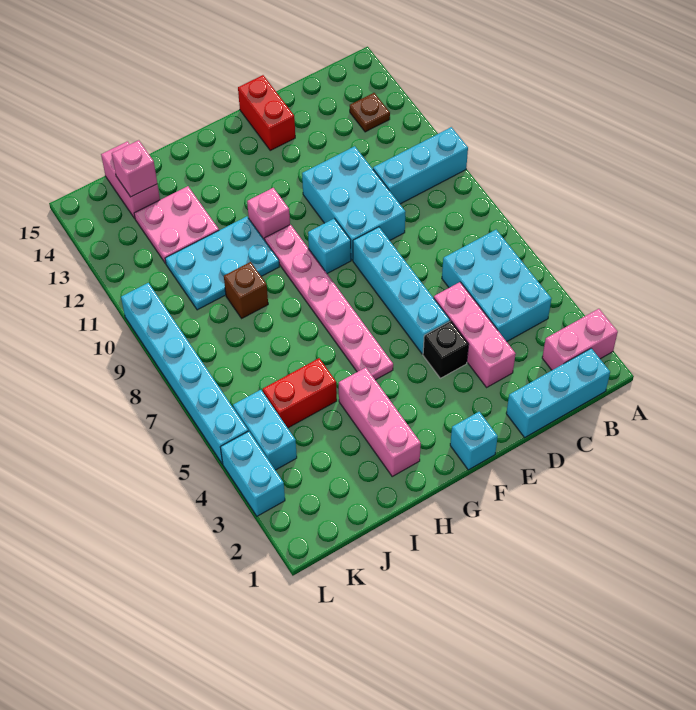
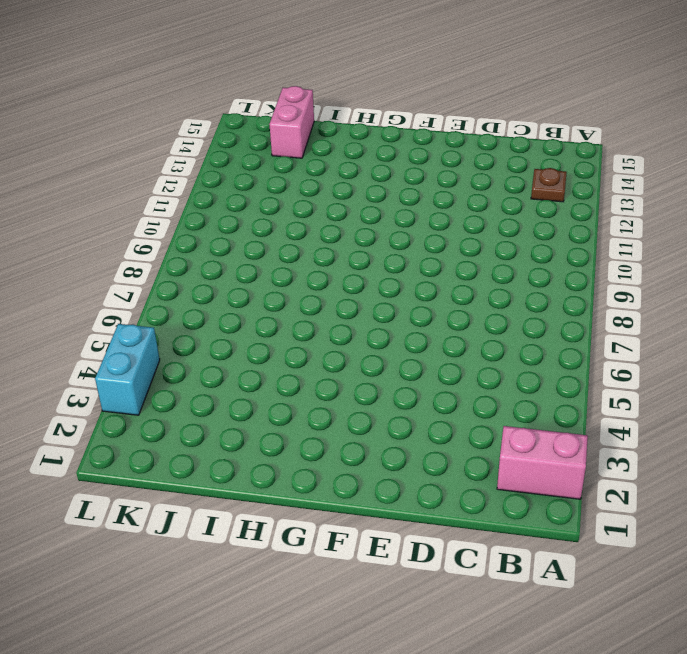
none -> cyan brick A10:C10 level 1
none -> cyan brick B1:D1 level 1
none -> cyan brick B4:C6 level 1

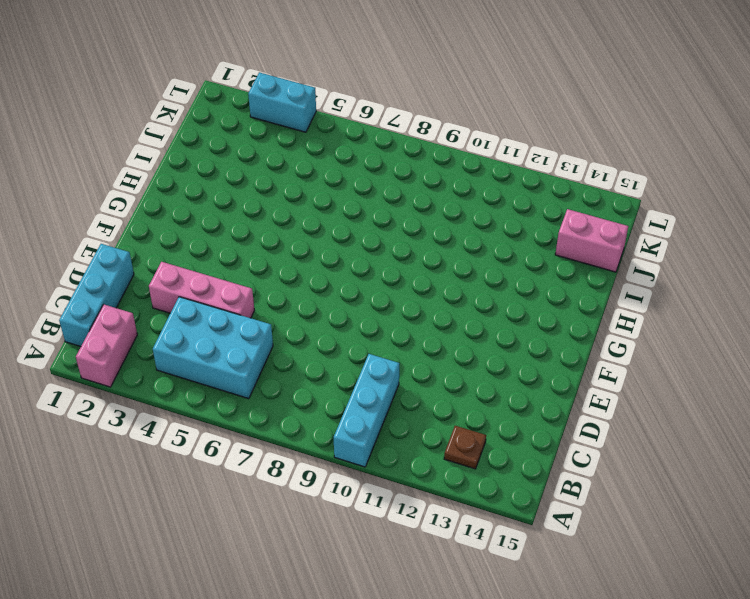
none -> cyan brick D9:E11 level 1
none -> black brick E4 level 1
none -> cyan brick E5:E8 level 1

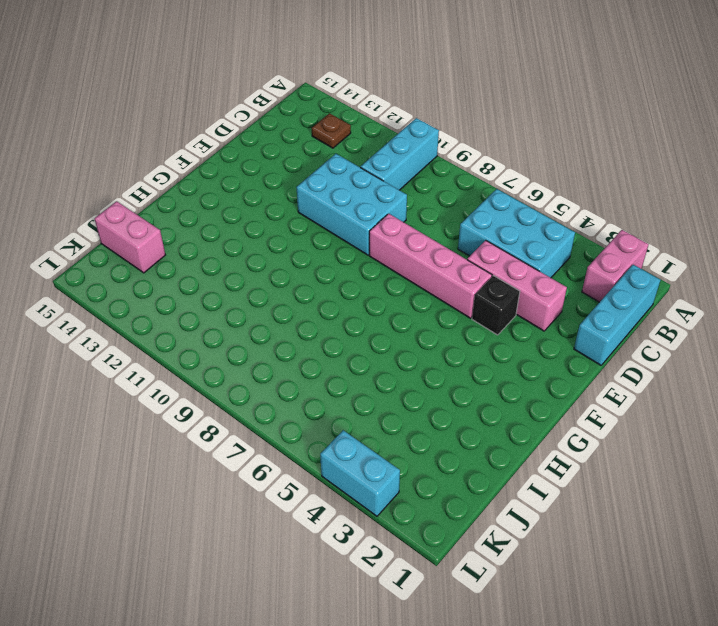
pink brick E5:E8 level 1 -> cyan brick E5:E8 level 1
none -> red brick E14:E15 level 1
none -> cyan brick F1 level 1
none -> cyan brick F9 level 1

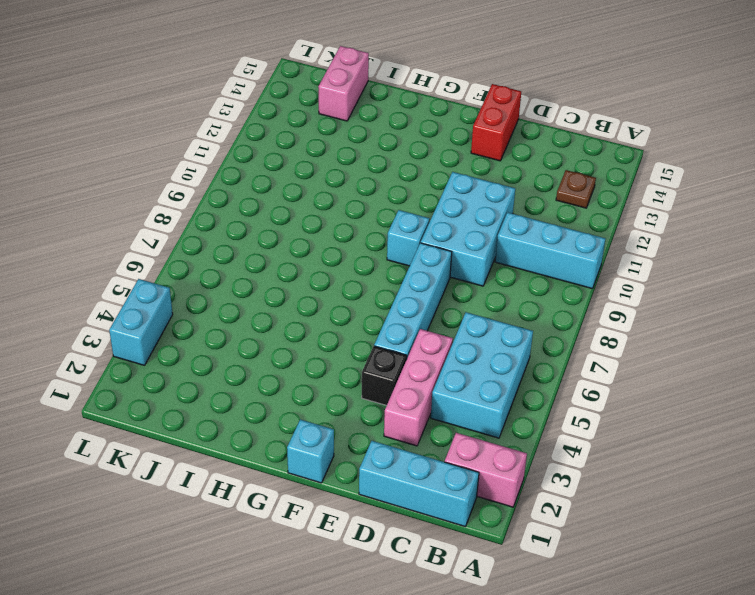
none -> pink plate G5:G10 level 1
none -> pink brick G11 level 1
none -> pink brick H2:H4 level 1

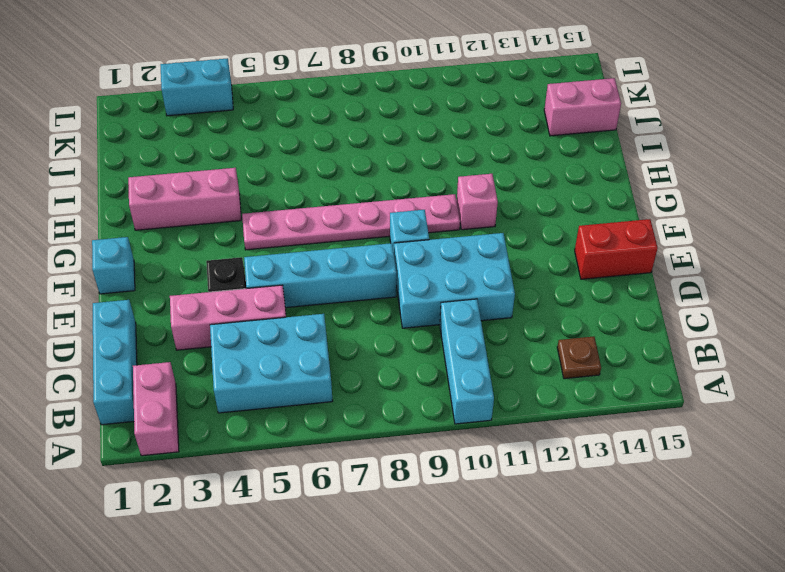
none -> cyan plate H10:J11 level 1
none -> red brick I5:J5 level 1
none -> brown brick I9 level 1

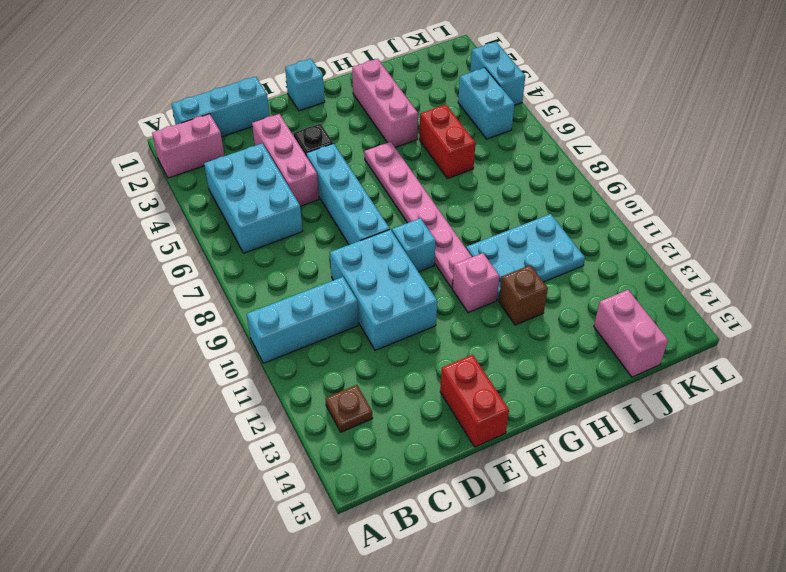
brown brick H12 level 1 -> brown brick I9 level 1
red brick I5:I6 level 1 -> red brick I5:J5 level 1
none -> pink plate I12:J13 level 1
none -> cyan brick L5:L10 level 1
none -> pink brick J14 level 2

